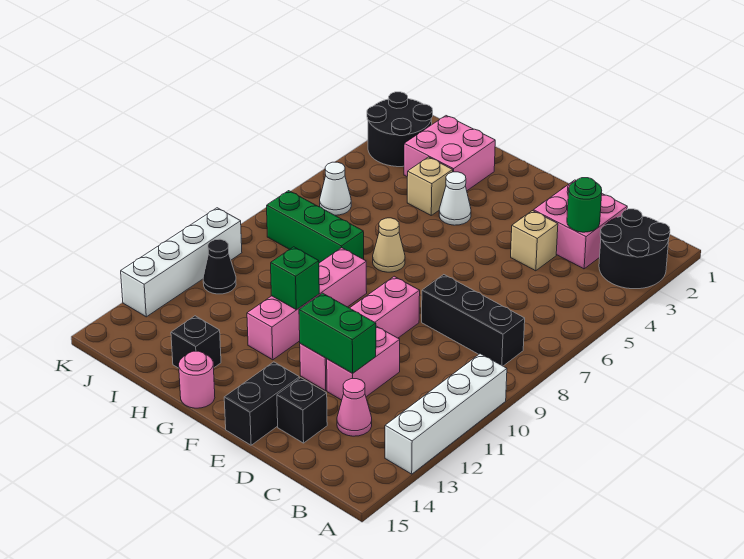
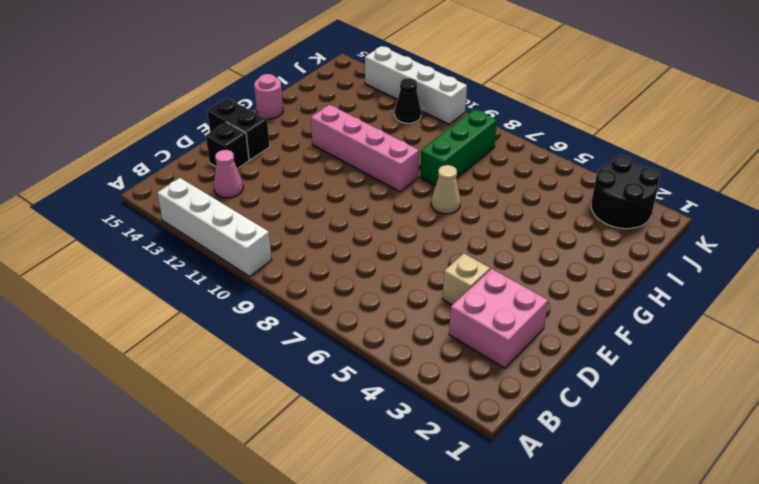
none -> black round brick A2:B3 level 1
none -> black brick B8:D8 level 1
none -> pink brick D11:D12 level 1

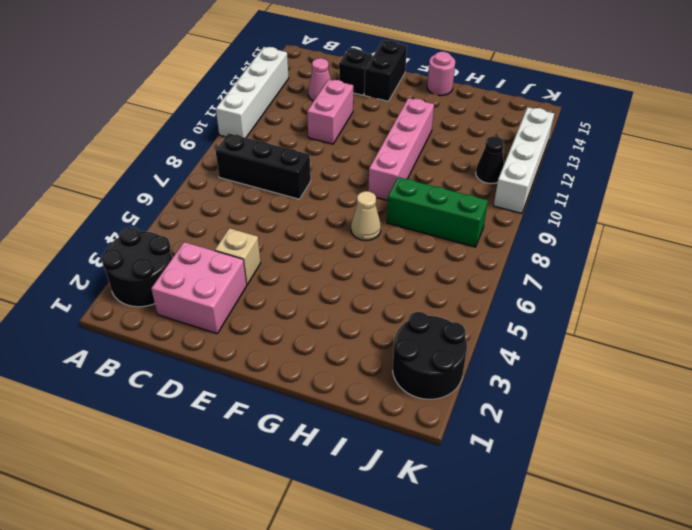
none -> pink brick E9:E12 level 1
none -> white cone G4 level 1
none -> pink brick H2:I3 level 1

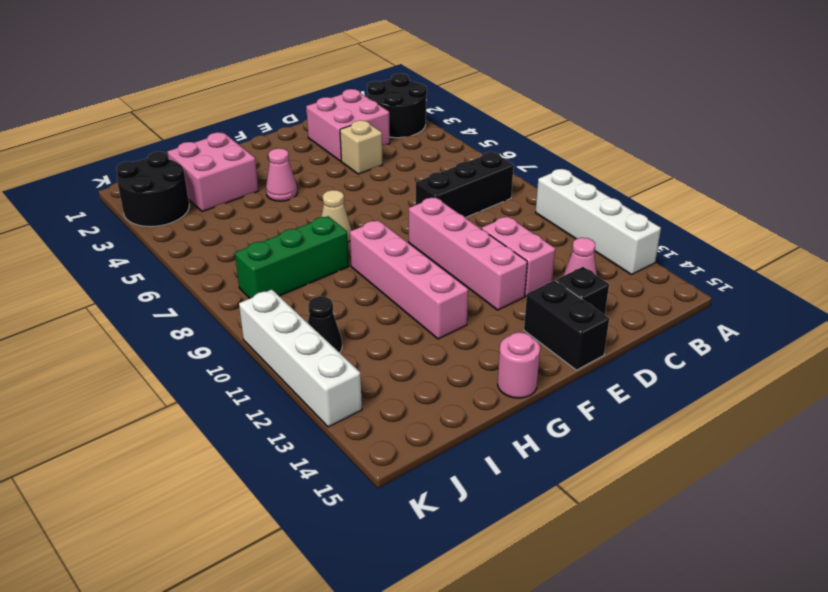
pink cone G4 level 1 -> white cone G4 level 1
none -> tan brick H4 level 1
none -> black brick H14 level 1
none -> white cone J6 level 1

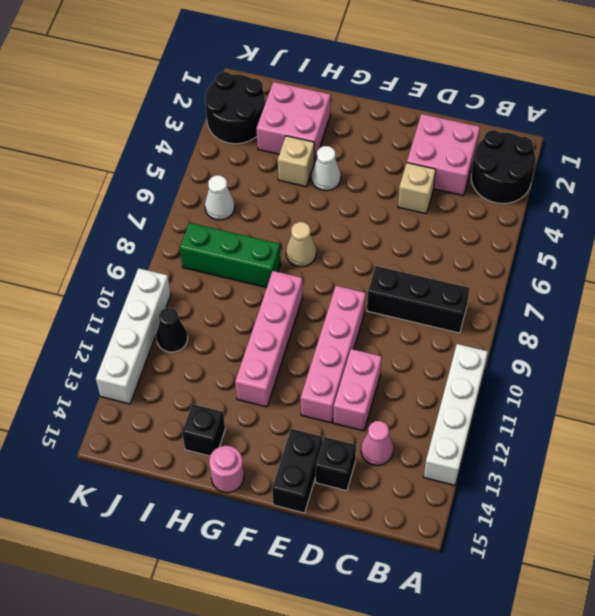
none -> green round brick C3 level 2
none -> green brick D12:E12 level 2
none -> green brick G11 level 2

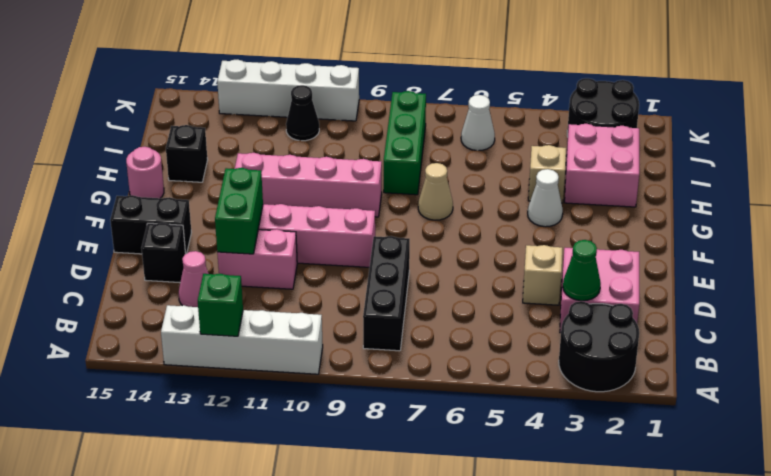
green brick A12 level 2 -> green brick G11 level 2
green cone C3 level 2 -> green round brick C3 level 2

